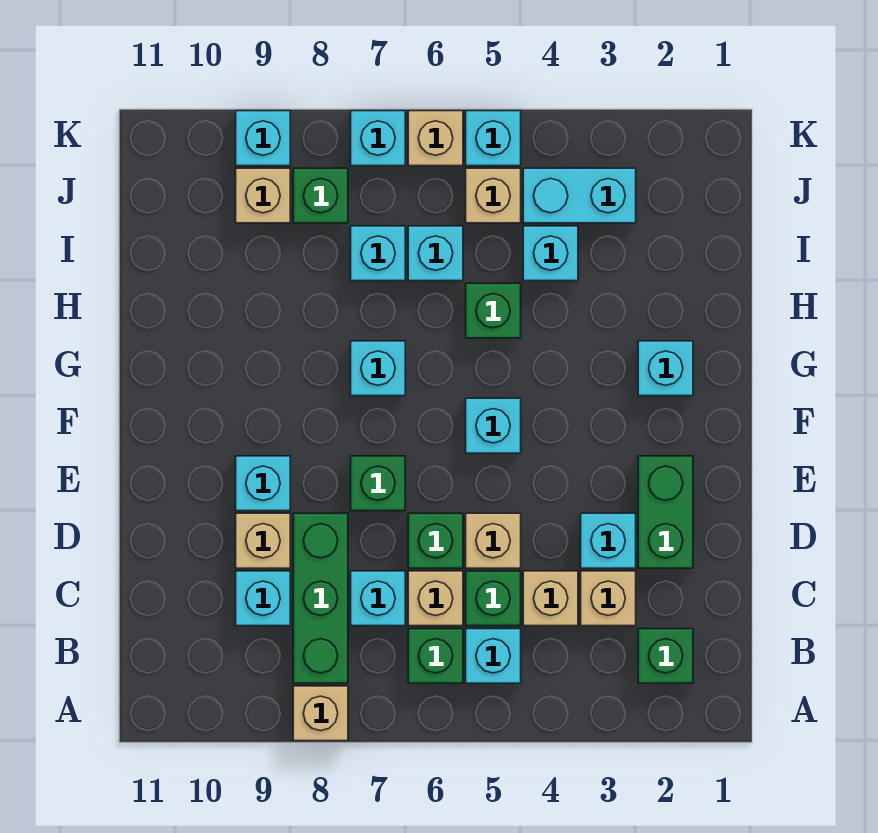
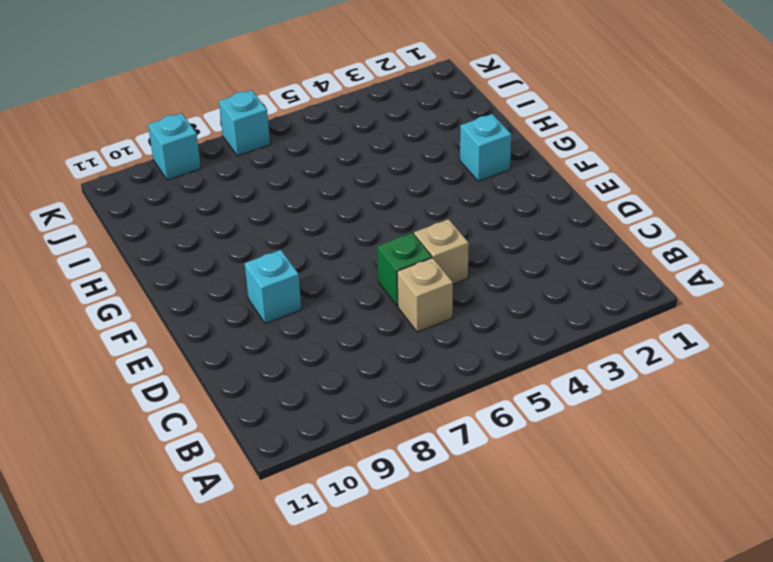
none -> tan brick A8 level 1
none -> green brick B2 level 1
none -> cyan brick B5 level 1
none -> green brick B6 level 1

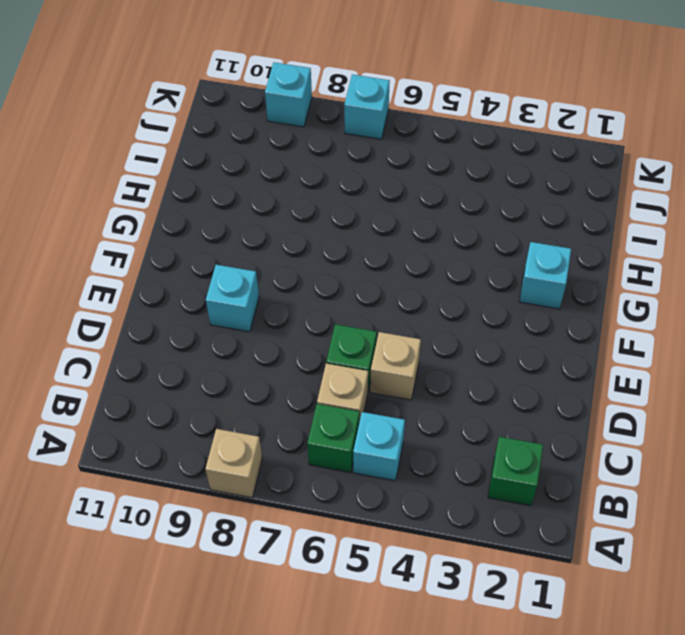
none -> green brick B8:D8 level 1
none -> tan brick C3 level 1
none -> tan brick C4 level 1
none -> green brick C5 level 1

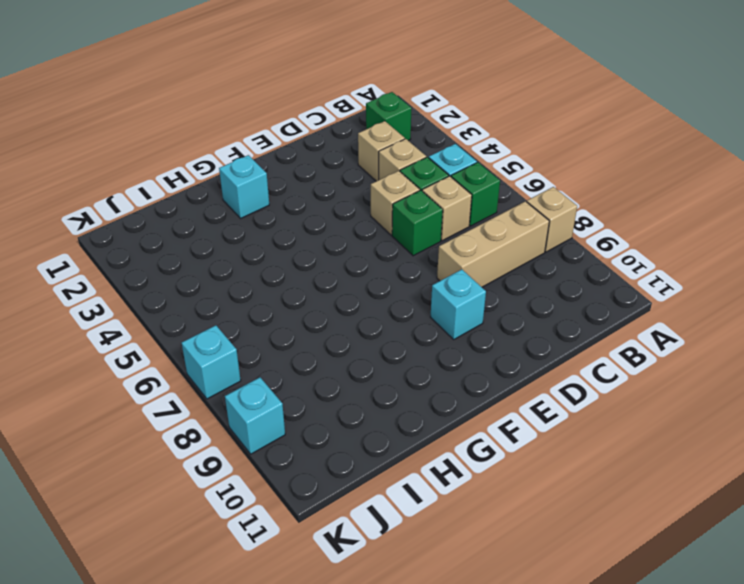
tan brick B8:D8 level 1 -> green brick B8:D8 level 1
none -> cyan brick C7 level 1
none -> cyan brick C9 level 1
none -> green brick D2:E2 level 1
none -> cyan brick D3 level 1

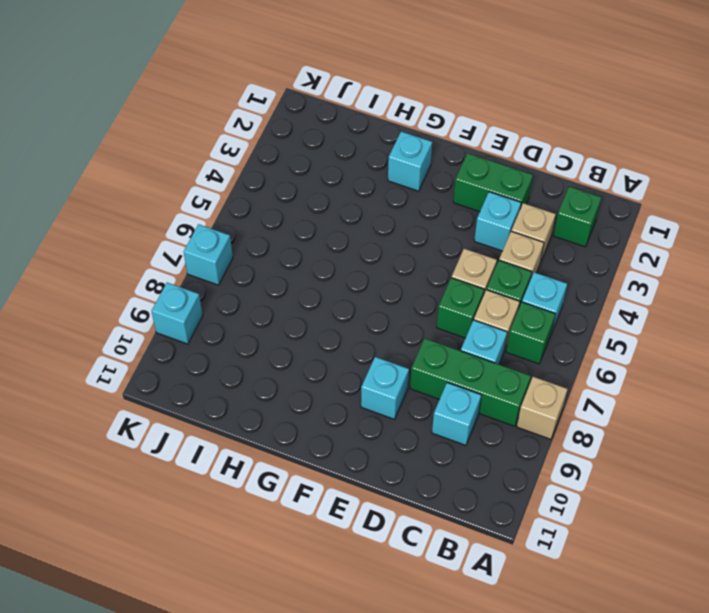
none -> tan brick D9 level 1
none -> green brick E7 level 1
none -> cyan brick F5 level 1
none -> cyan brick G7 level 1

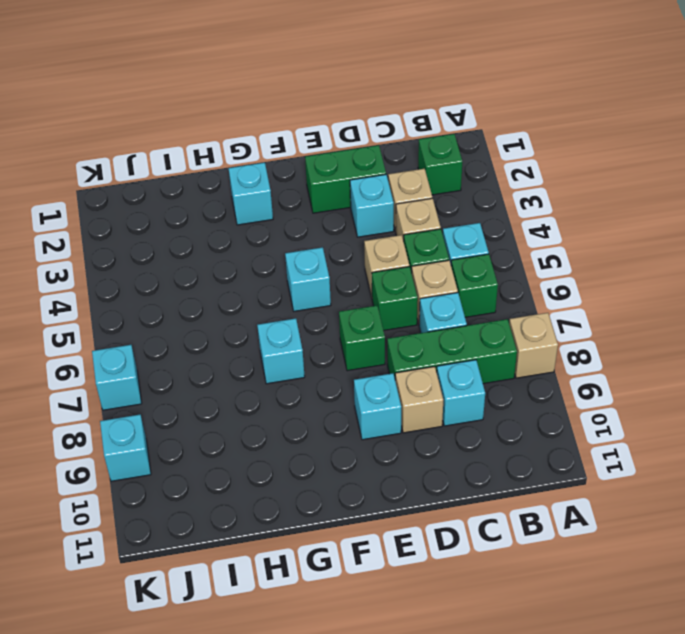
none -> green brick H5 level 1
none -> cyan brick I4 level 1
none -> cyan brick I6 level 1
none -> cyan brick I7 level 1

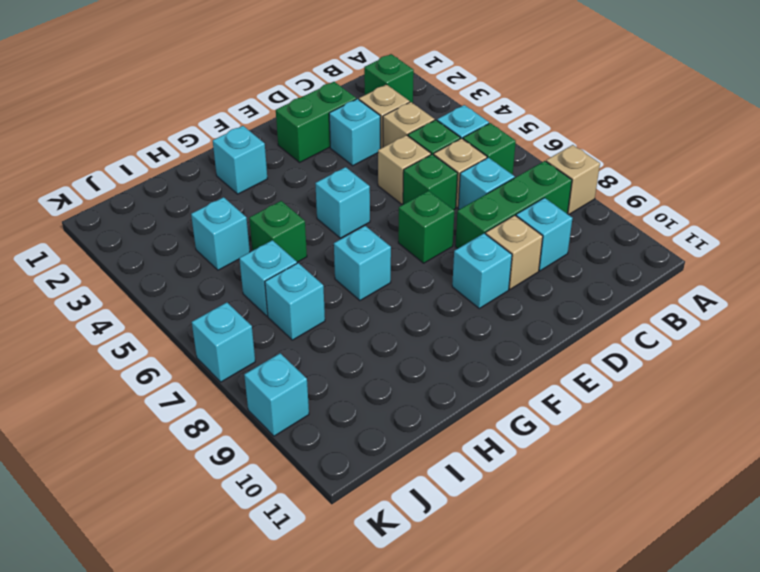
none -> cyan brick J3:J4 level 1
none -> tan brick J5 level 1
none -> green brick J8 level 1
none -> tan brick J9 level 1

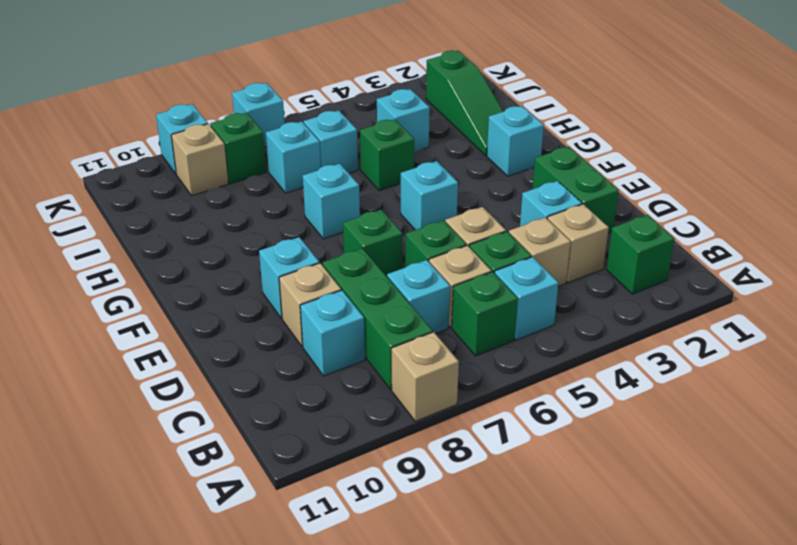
green slope H2:J2 level 1 top J -> none
none -> cyan brick J3:J4 level 1
none -> tan brick J5 level 1
none -> cyan brick K5 level 1
none -> tan brick K6 level 1

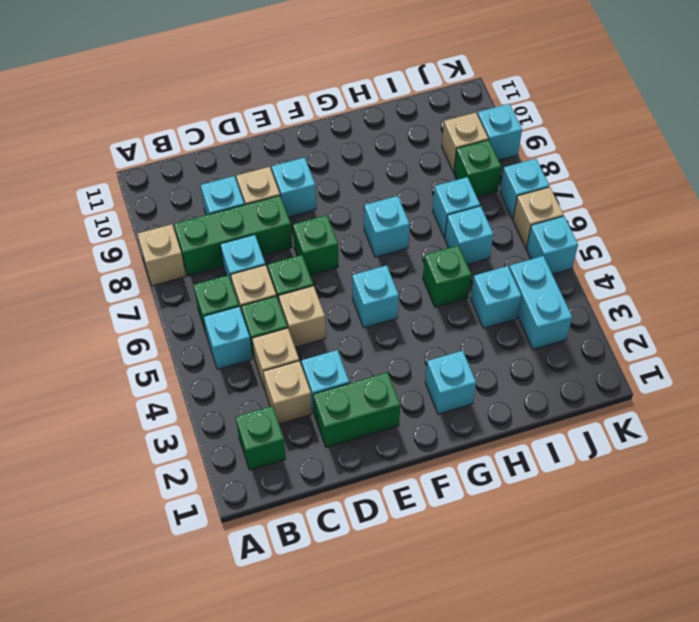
none -> tan brick J5 level 1

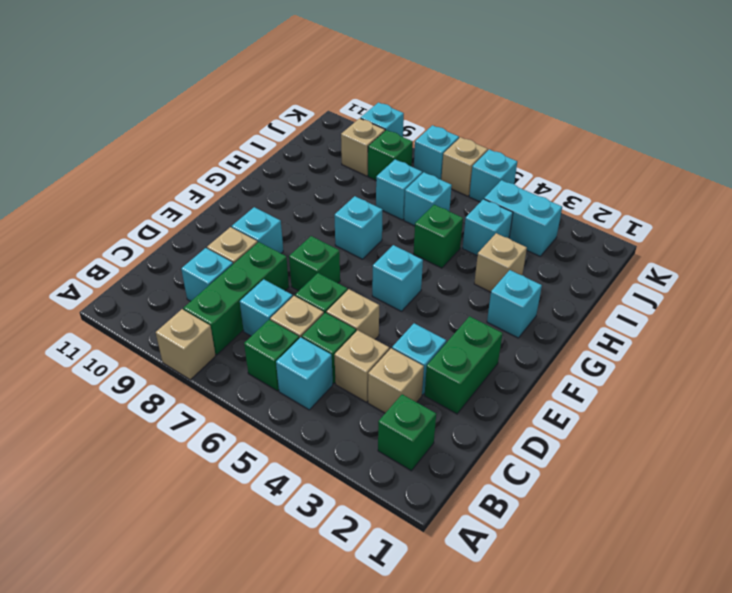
tan brick H3 level 1 -> tan brick J5 level 1

